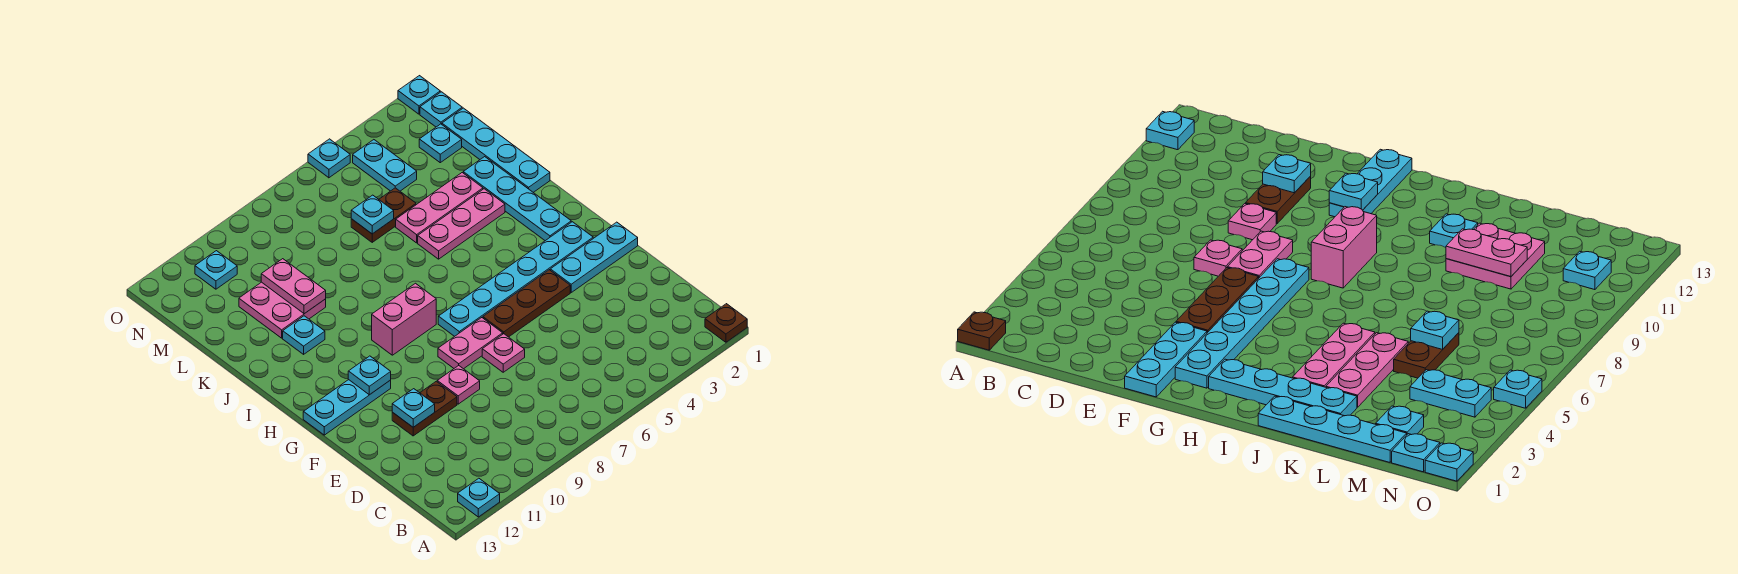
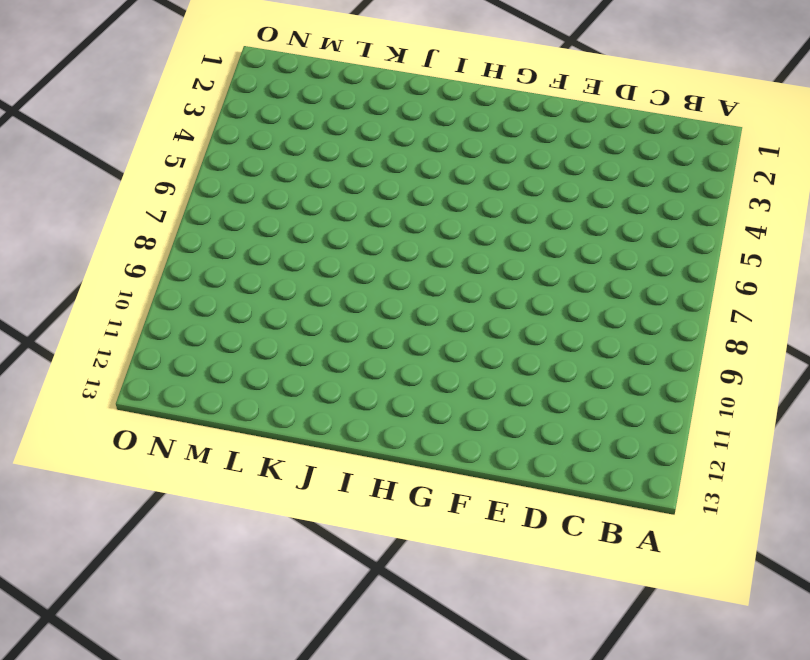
none -> brown plate A1 level 1
none -> cyan plate A12 level 1
none -> pink plate E7 level 1

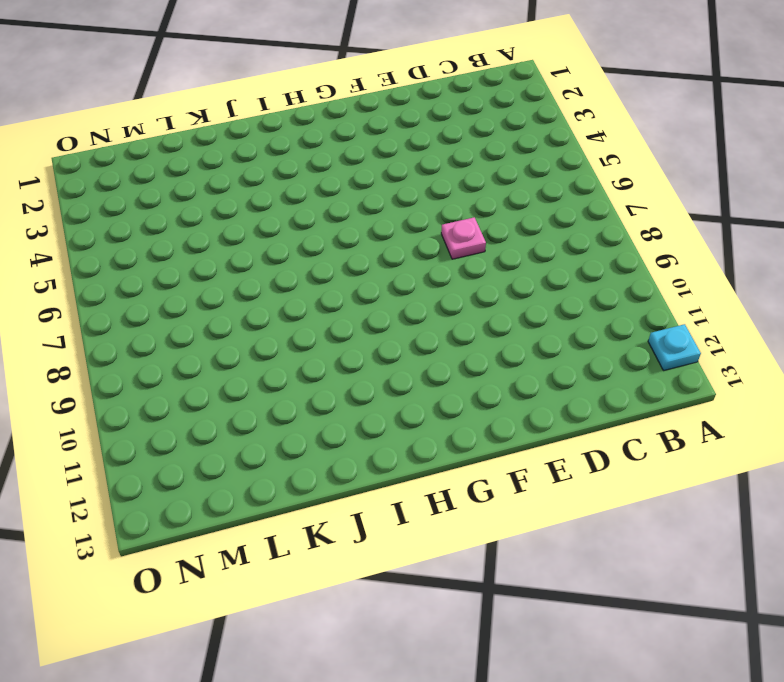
none -> brown plate A1 level 1
none -> pink plate E9 level 1
none -> brown plate E10:E11 level 1

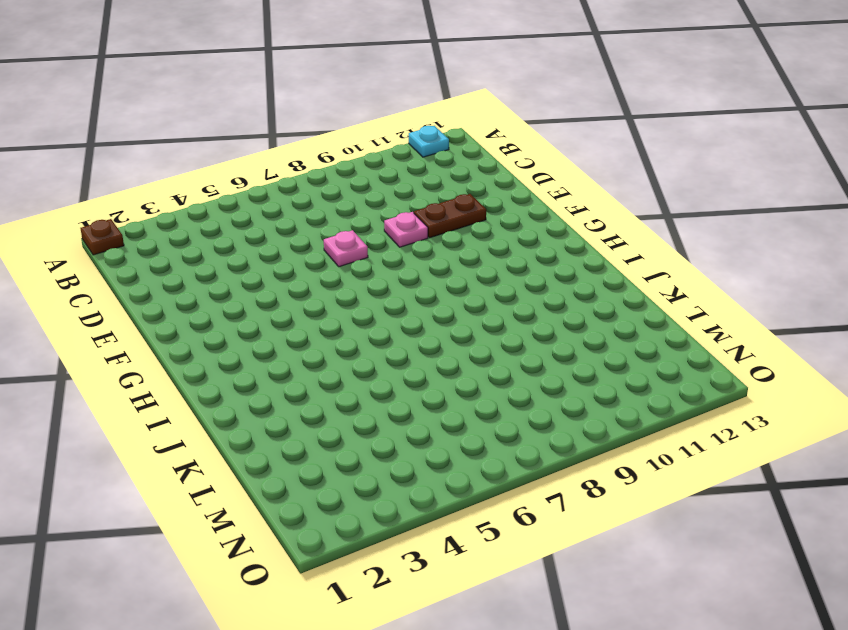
none -> cyan plate F1:F3 level 1
none -> brown plate F4:F6 level 1
none -> pink plate F7:F8 level 1

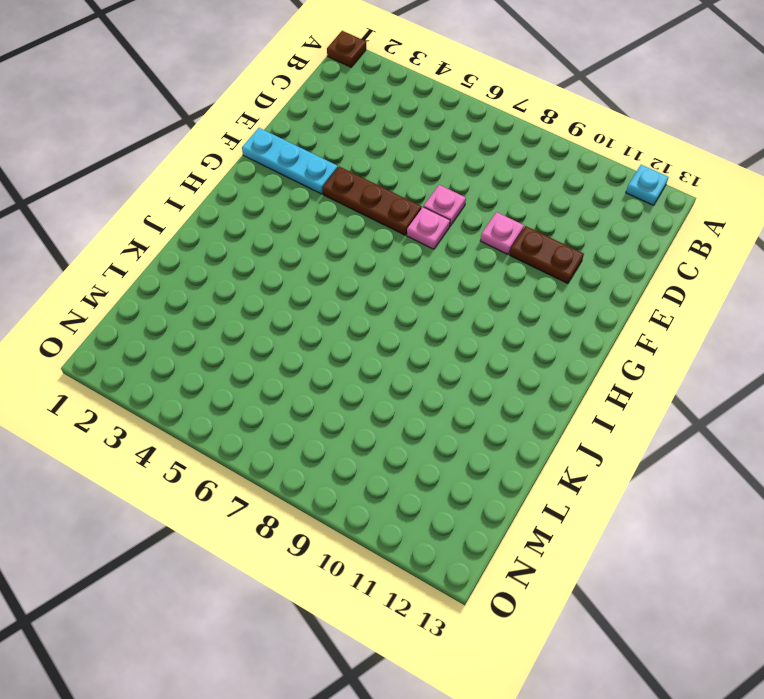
pink plate F7 level 1 -> pink plate F7:F8 level 1
none -> cyan plate G2:G7 level 1
none -> cyan plate G11:G13 level 1
none -> cyan plate H2:K2 level 1

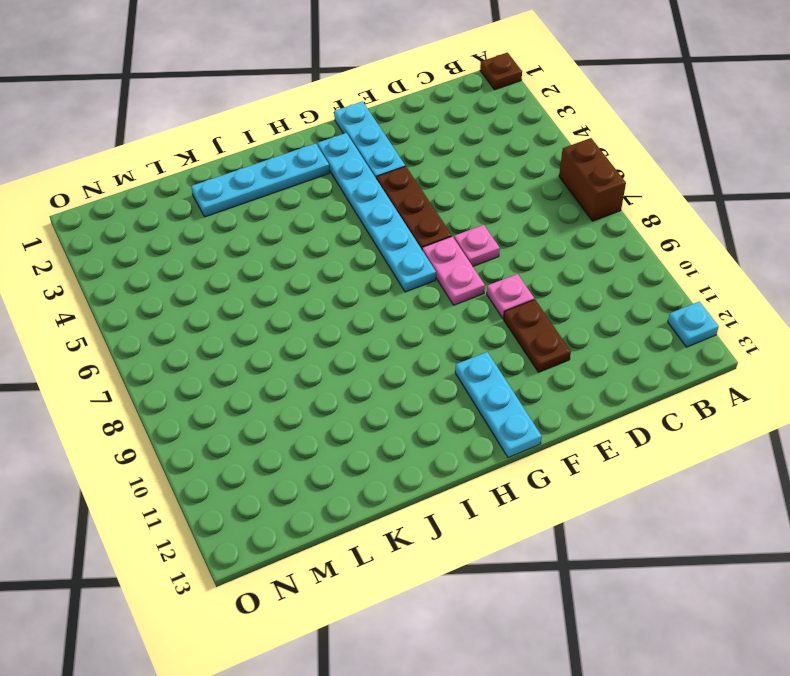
brown brick A6:A7 level 1 -> none
none -> pink brick H8:H9 level 1
none -> cyan plate J1:M1 level 1
none -> pink plate J3:J5 level 1

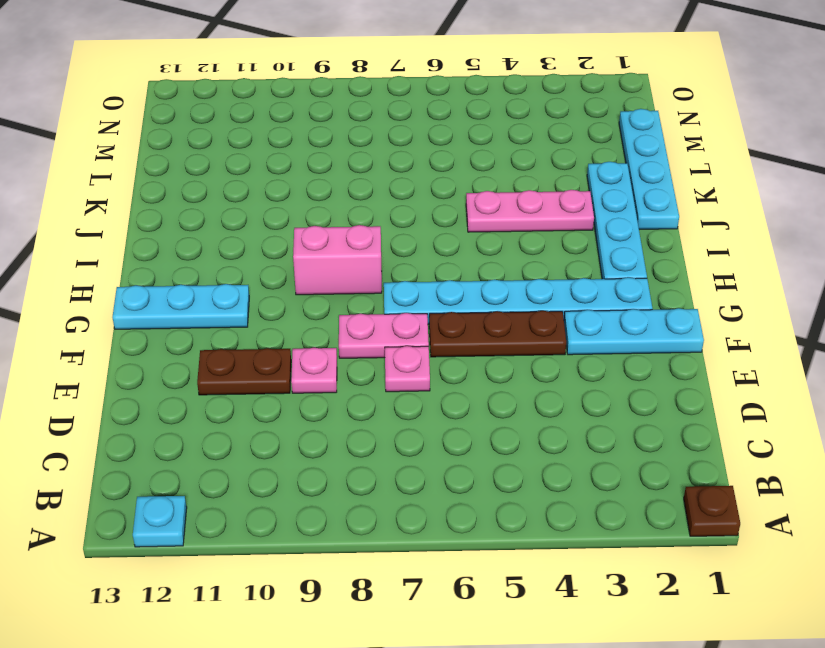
none -> cyan plate J11 level 1
none -> pink plate K3:K5 level 1
none -> pink plate K10:L11 level 1

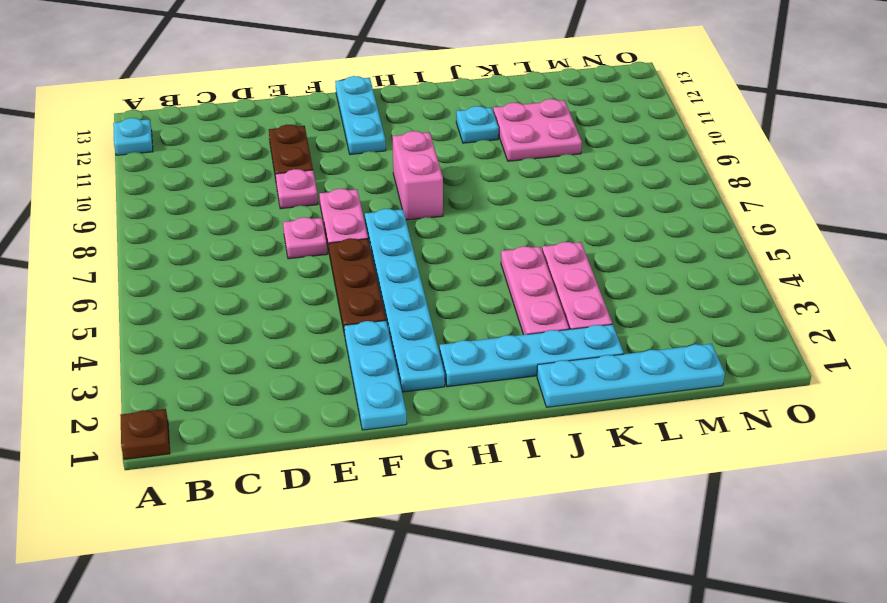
none -> brown plate L5:L6 level 1
none -> cyan plate M2 level 1
none -> cyan plate M4:N4 level 1

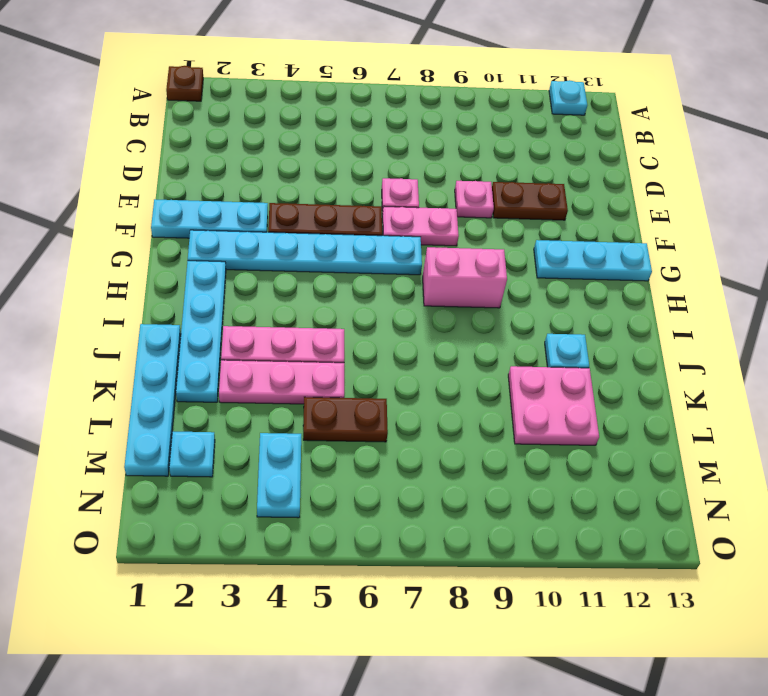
none -> cyan plate N1 level 1
none -> cyan plate N11 level 1
none -> cyan plate O1 level 1

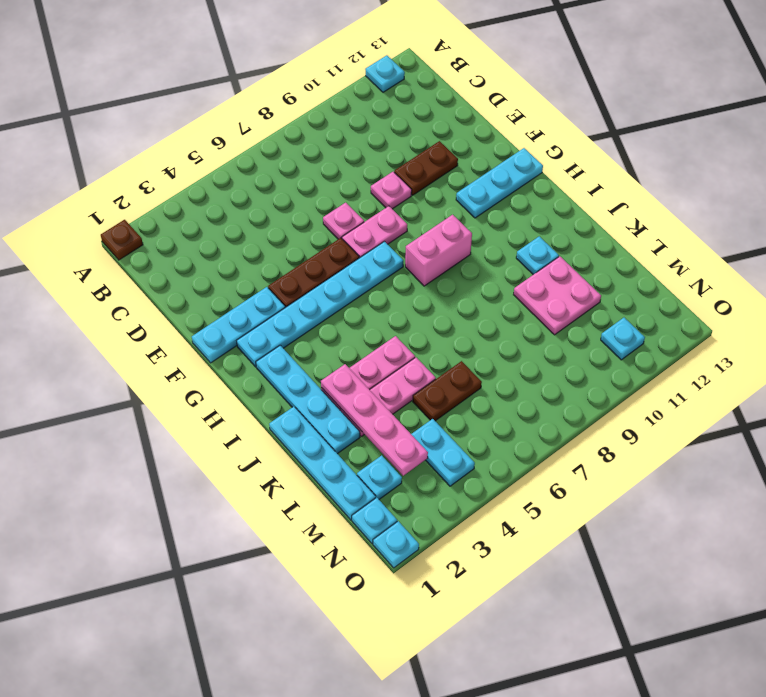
pink plate J3:M3 level 2 -> none
none -> cyan plate O5 level 1
none -> cyan plate E11 level 2
none -> cyan plate G11 level 2

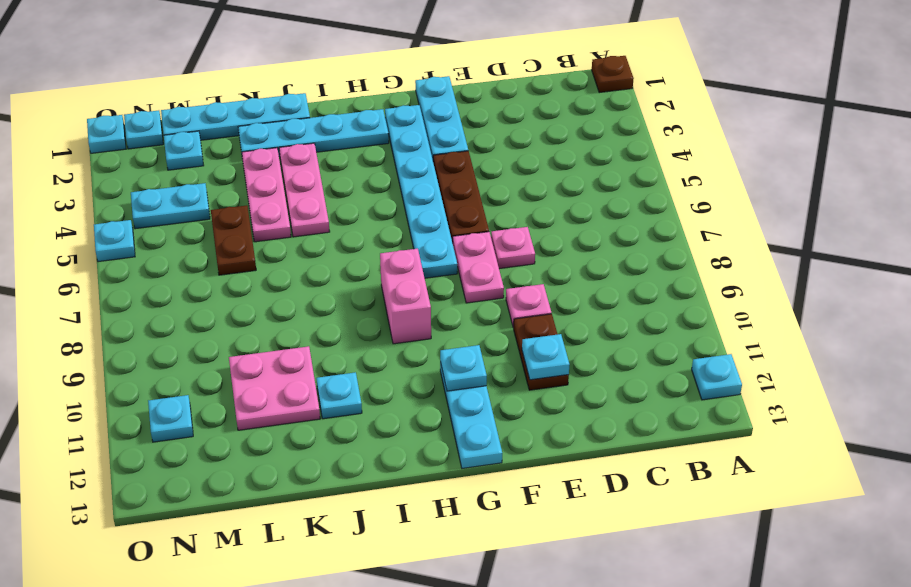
none -> pink plate K10:L10 level 2
none -> cyan plate L6 level 2

